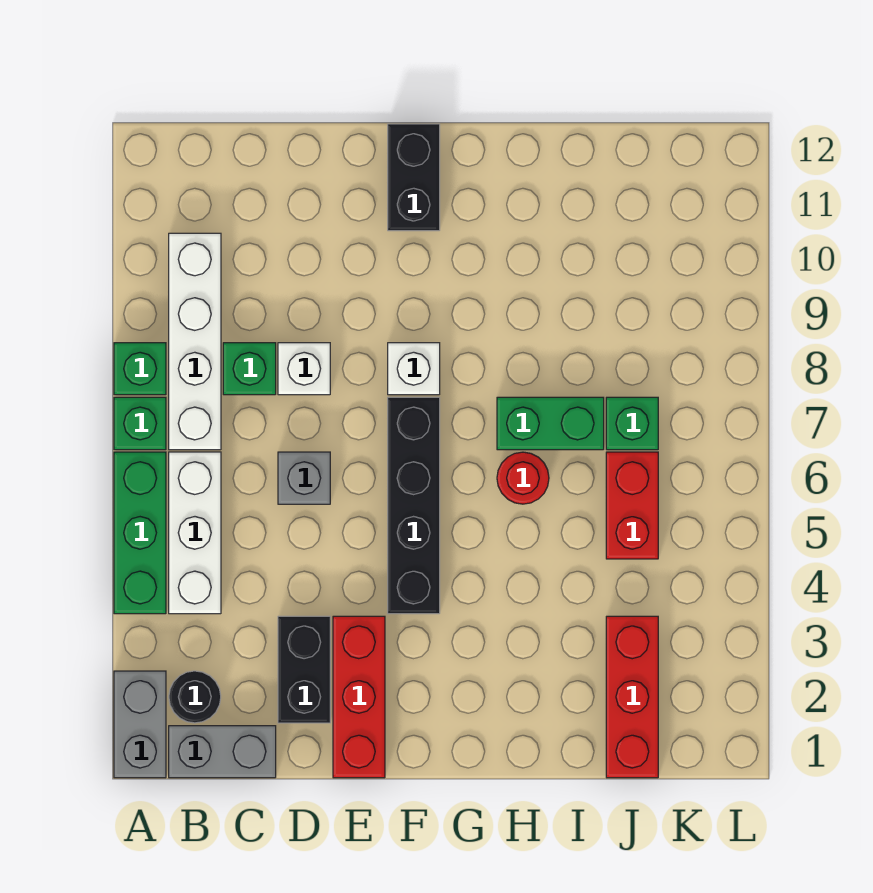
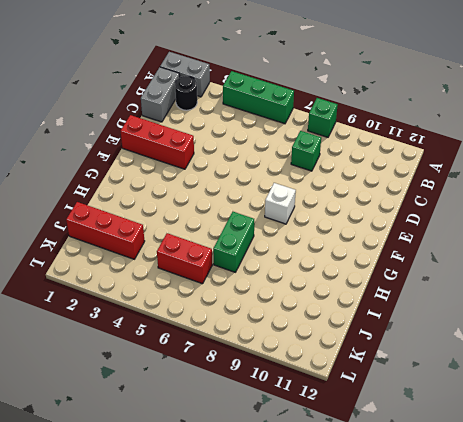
none -> green brick A7 level 1
none -> white brick B4:B6 level 1
none -> white brick B7:B10 level 1

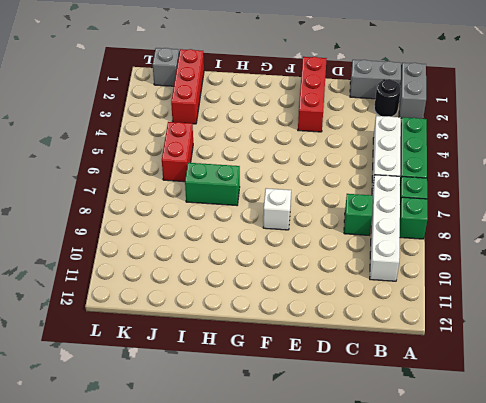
grey brick K1 level 1 -> grey brick D6 level 1
none -> black brick D2:D3 level 1
none -> white brick D8 level 1
none -> black brick F4:F7 level 1

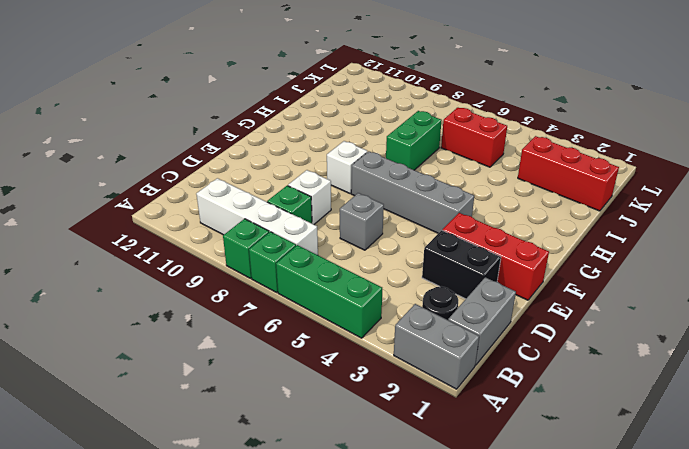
grey brick F4:F7 level 1 -> black brick F4:F7 level 1
none -> white brick B4:B6 level 1
none -> black brick F11:F12 level 1
none -> red round brick H6 level 1

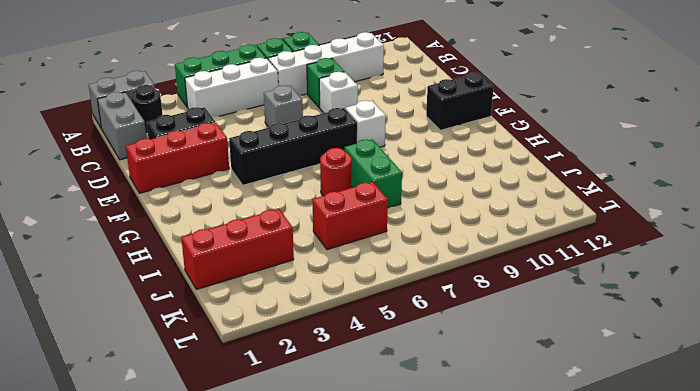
none -> green brick J7 level 1

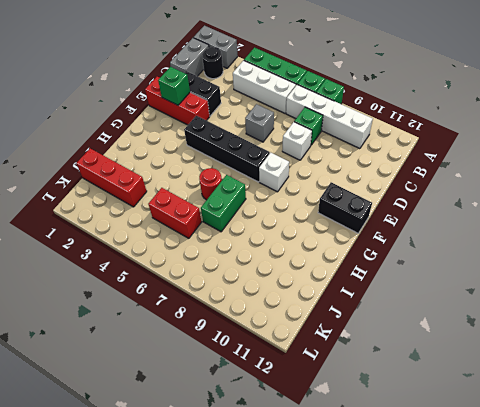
green brick E2 level 2 -> green brick J7 level 1

